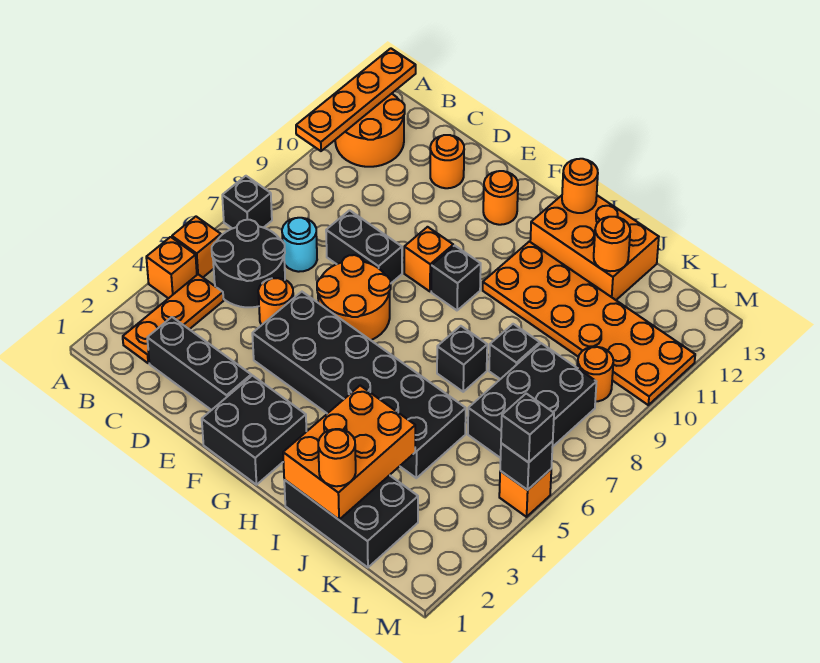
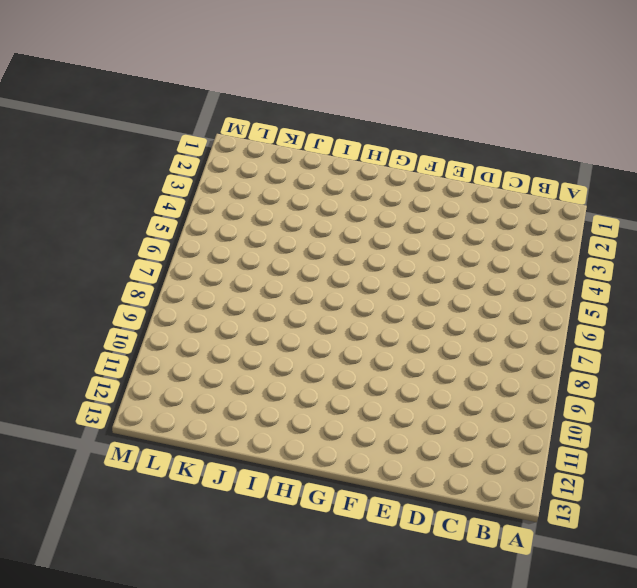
none -> orange brick A4 level 1
none -> orange brick A5 level 1
none -> black brick A7 level 1
none -> orange round brick A11:B12 level 1

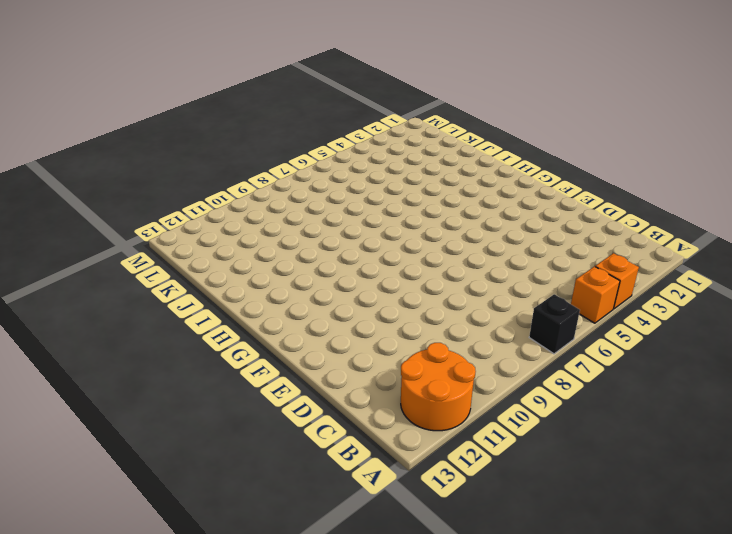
none -> orange plate B2:B4 level 1
none -> black round brick B5:C6 level 1
none -> black brick C2:E2 level 1
none -> cyan round brick C7 level 1

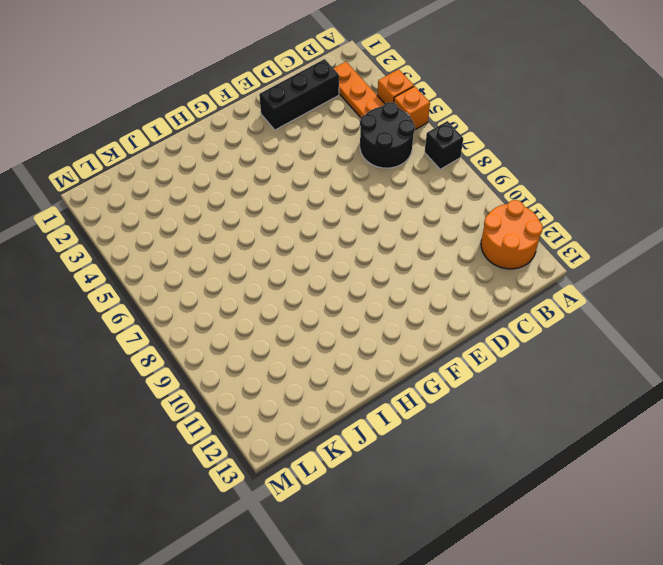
none -> cyan round brick C7 level 1
none -> orange round brick D5 level 1
none -> black brick D8:E8 level 1
none -> orange round brick D12 level 1

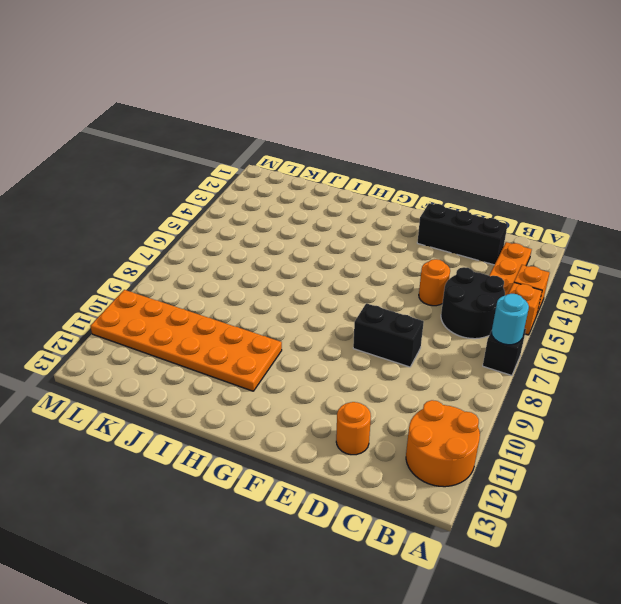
cyan round brick A7 level 2 -> cyan round brick C7 level 1
none -> black brick E4:J5 level 1
none -> orange round brick E6:F7 level 1
none -> black brick F1:G2 level 1
none -> orange brick F9 level 1

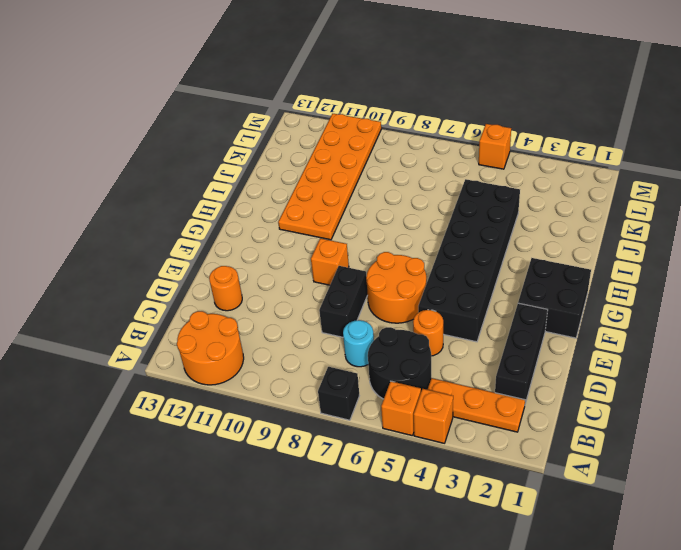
none -> orange round brick F12 level 1
none -> black brick G9 level 1
none -> orange brick H12:J13 level 1
none -> black brick I1:K2 level 1

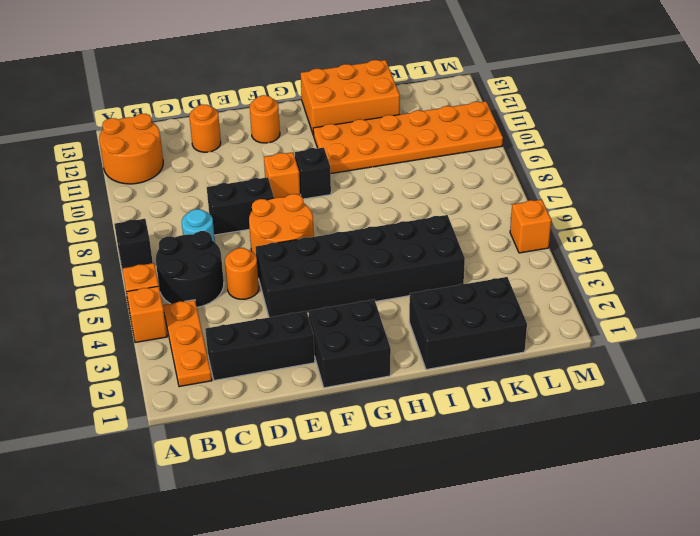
none -> black brick I7 level 1
none -> black brick J8 level 1
none -> black brick K6:L8 level 1
none -> orange round brick L9 level 1

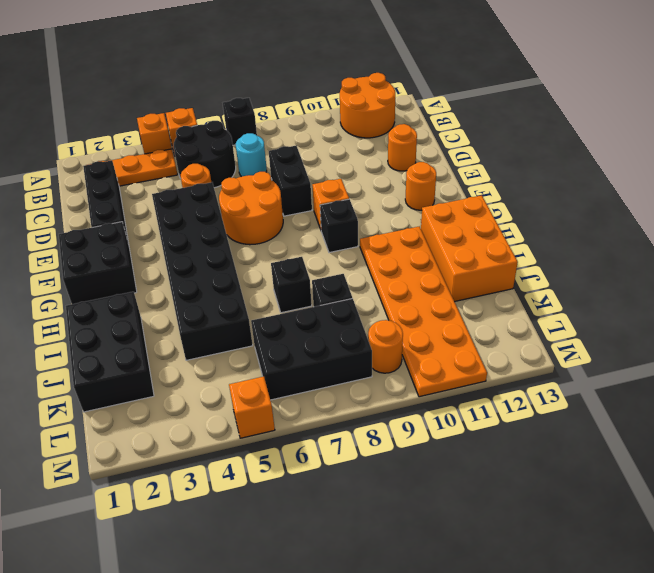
none -> orange plate A10:A13 level 2
none -> orange round brick H13 level 2
none -> orange brick I1:J3 level 2
none -> orange round brick J12 level 2

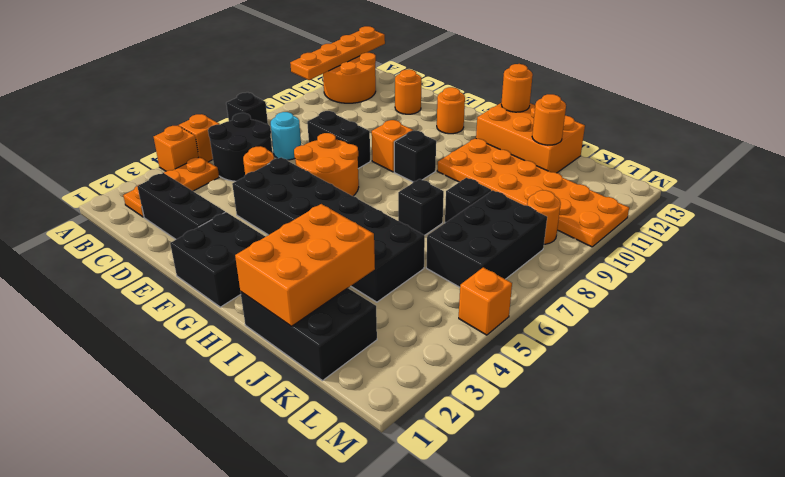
none -> black brick M5 level 2
none -> orange round brick J1 level 3
none -> black brick M5 level 3

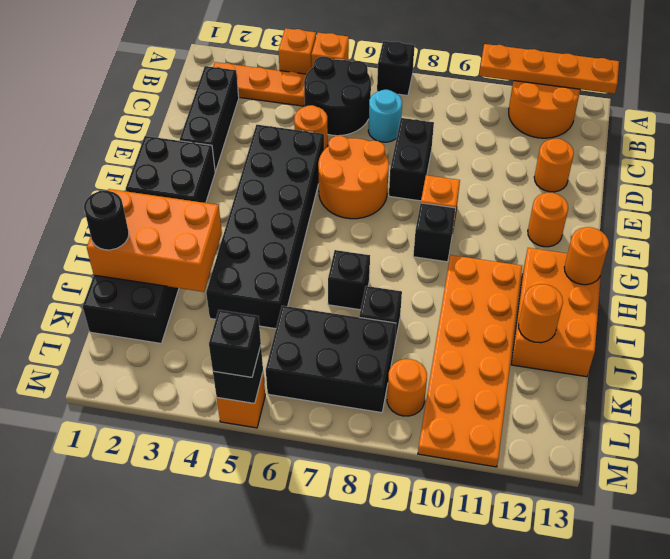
black round brick J1 level 3 -> orange round brick J1 level 3

